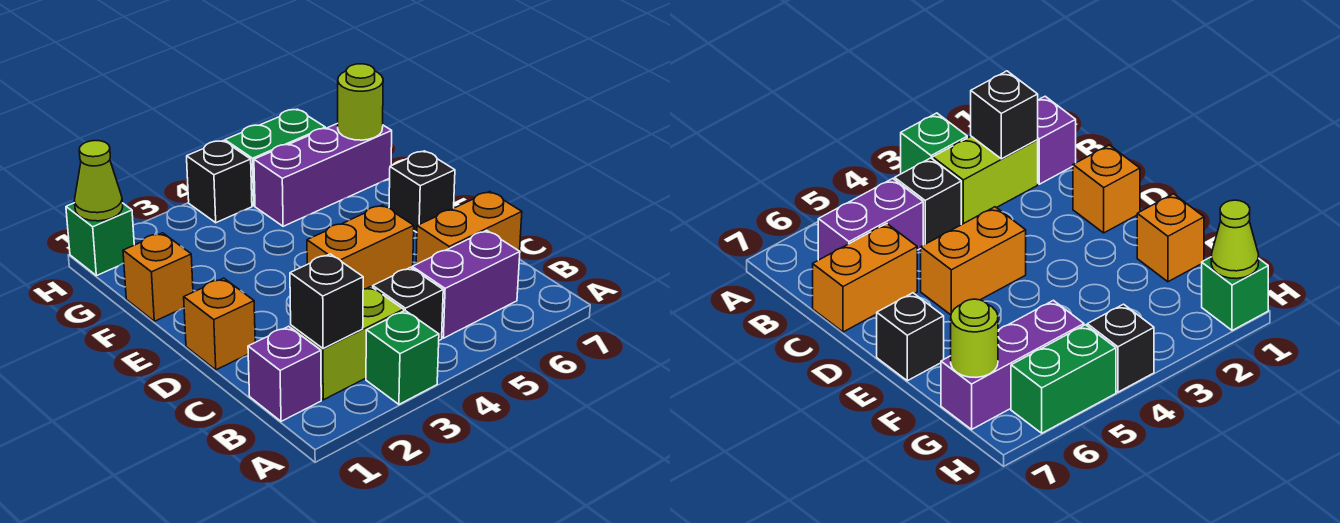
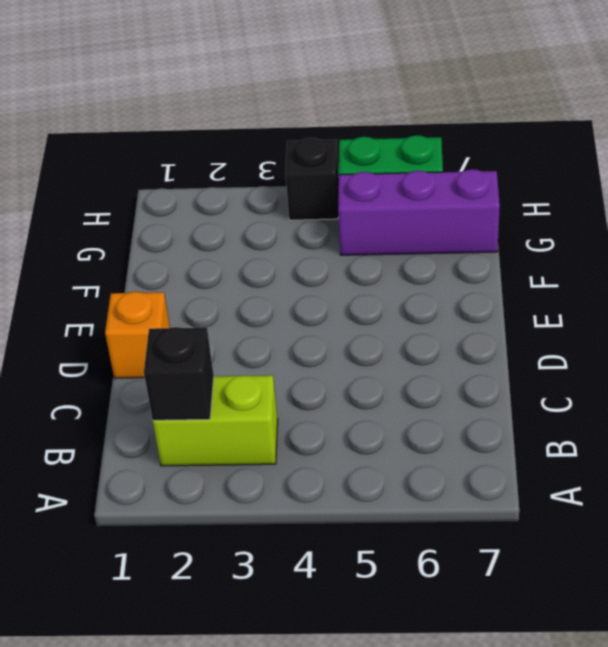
none -> green brick A3 level 1
none -> purple brick B1 level 1
none -> black brick B4 level 1

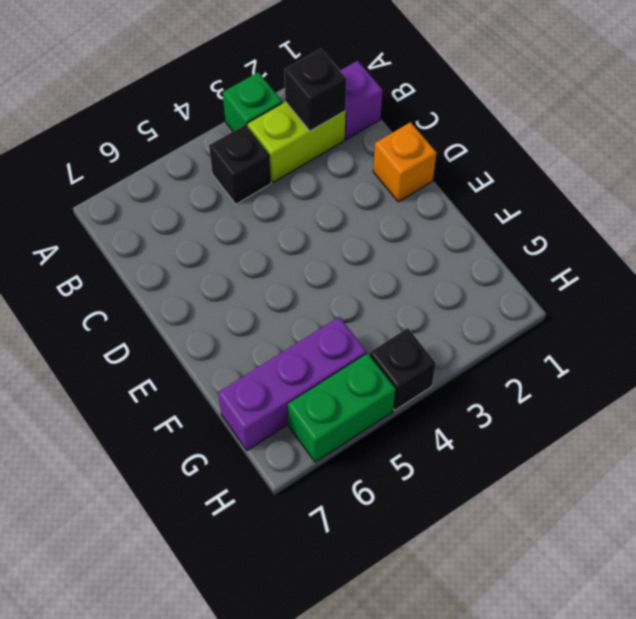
none -> purple brick B5:B6 level 1
none -> orange brick C6:C7 level 1
none -> orange brick D4:D5 level 1

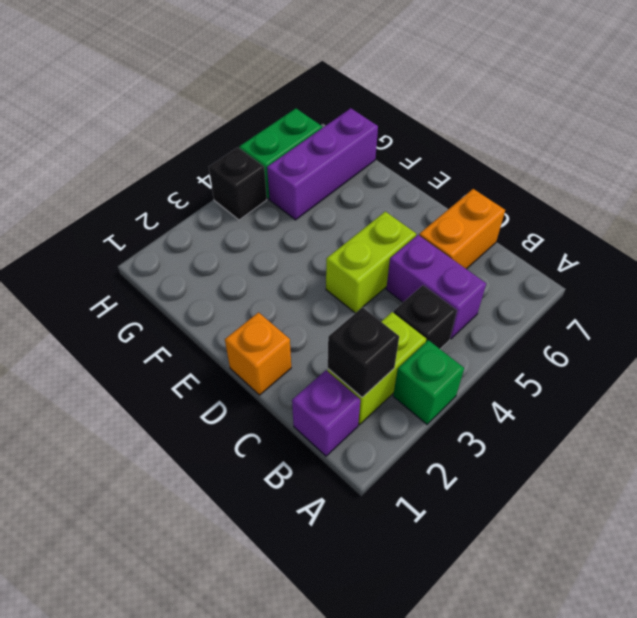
purple brick B5:C5 level 1 -> purple brick B5:B6 level 1
lime brick D4:D5 level 1 -> orange brick D4:D5 level 1
none -> black brick E7 level 1
none -> orange brick F1 level 1
none -> green brick H1 level 1

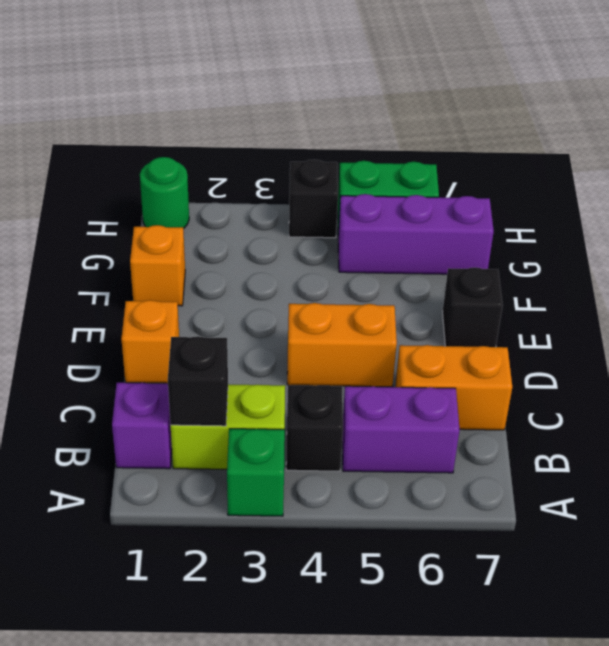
green round brick H1 level 1 -> green brick H1 level 1
none -> lime round brick G7 level 2
none -> lime cone H1 level 2

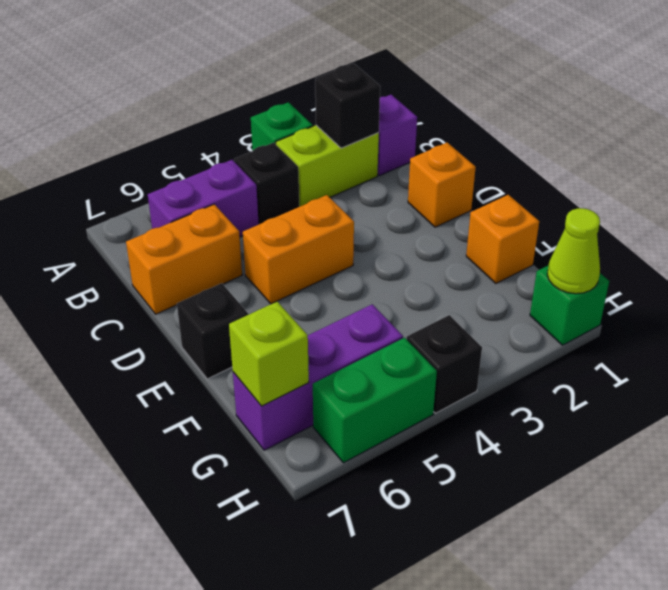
lime brick G7 level 2 -> lime round brick G7 level 2

